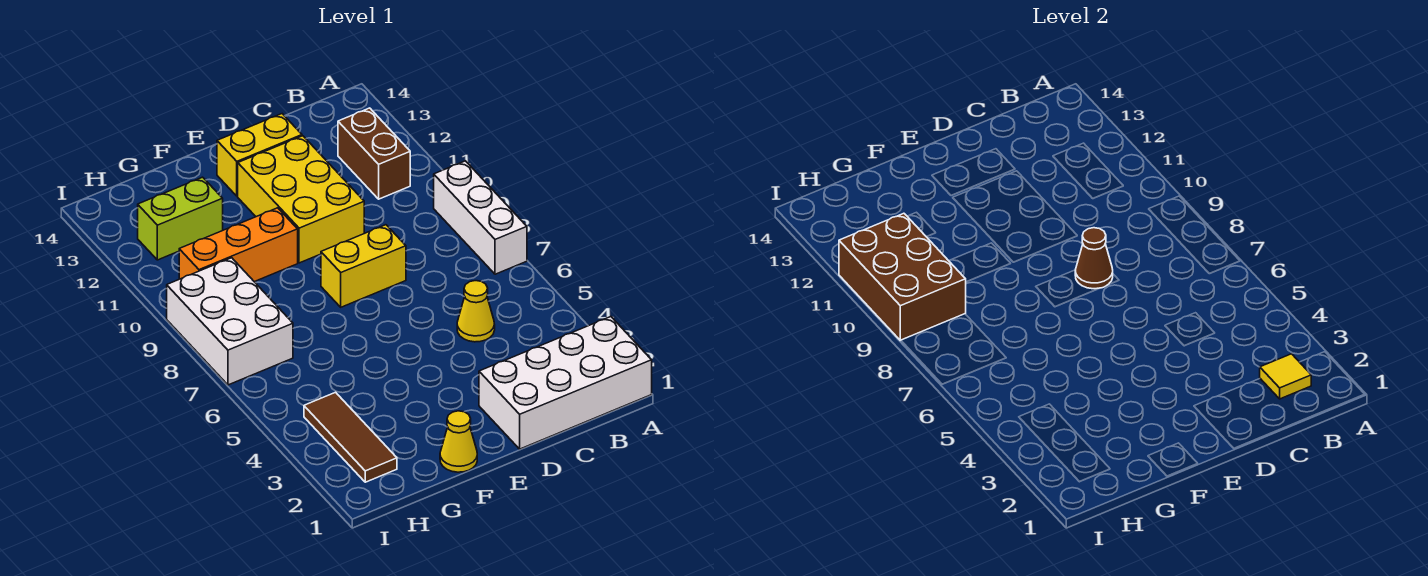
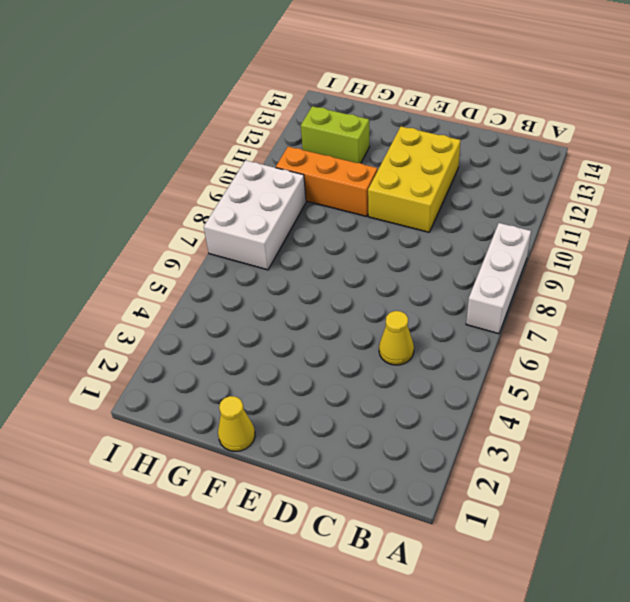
none -> white brick A1:D2 level 1
none -> brown brick B11:B12 level 1
none -> yellow brick D8:E8 level 1

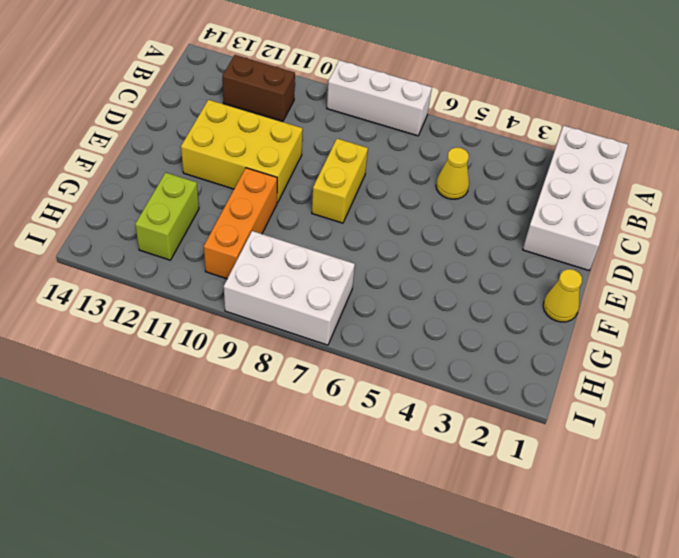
none -> yellow brick D13:E13 level 1
none -> brown tile H2:H4 level 1
none -> yellow tile B2 level 2

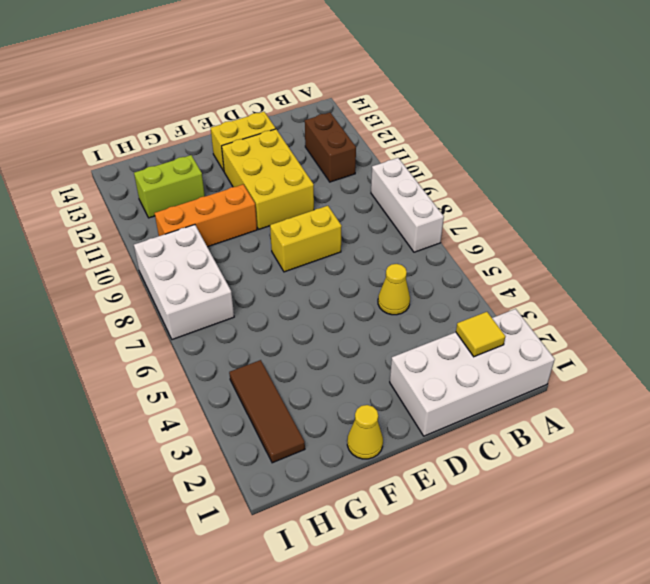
none -> brown cone D8 level 2
none -> brown brick H9:I11 level 2

